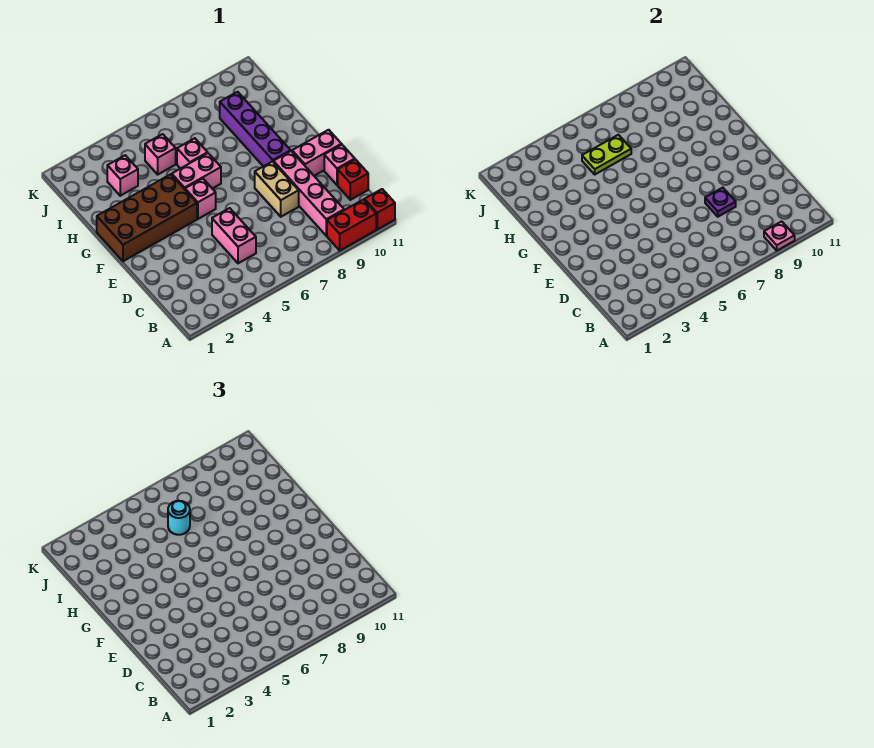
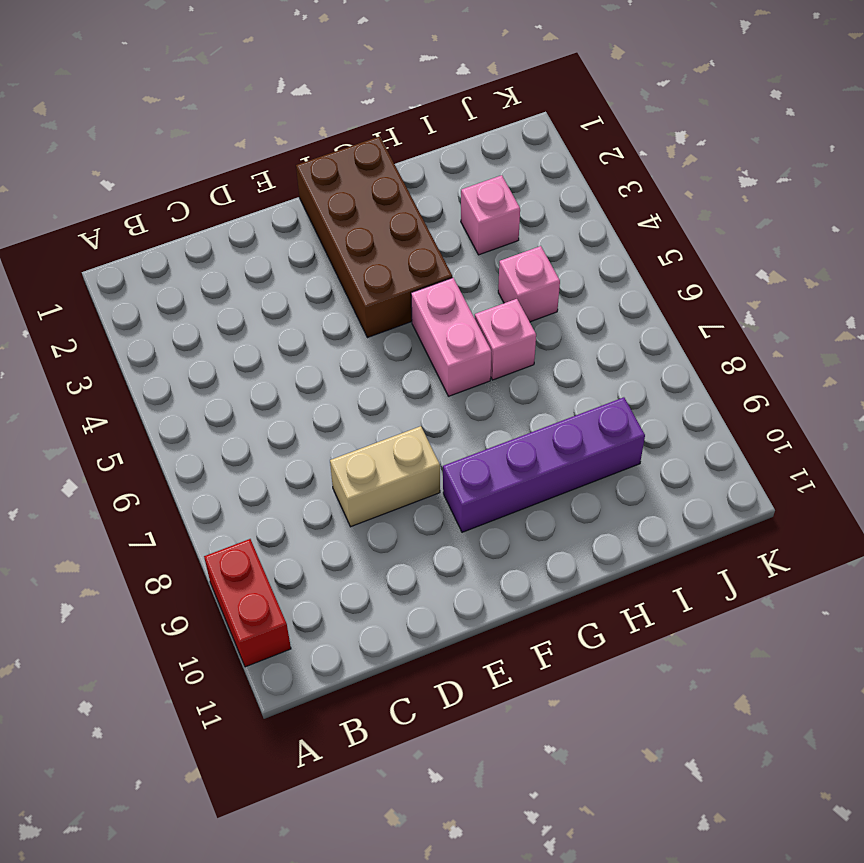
none -> red brick A11 level 1
none -> pink brick B9:E9 level 1
none -> pink brick C5:D5 level 1

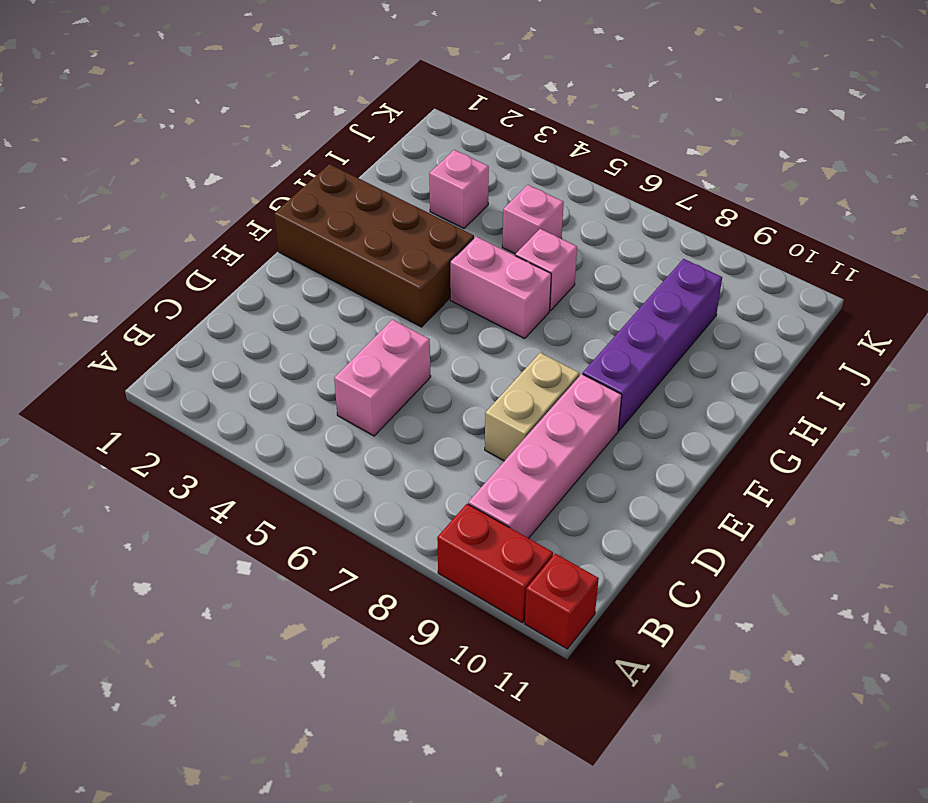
none -> red brick C11 level 1
none -> pink brick D11 level 1
none -> pink brick E10:E11 level 1

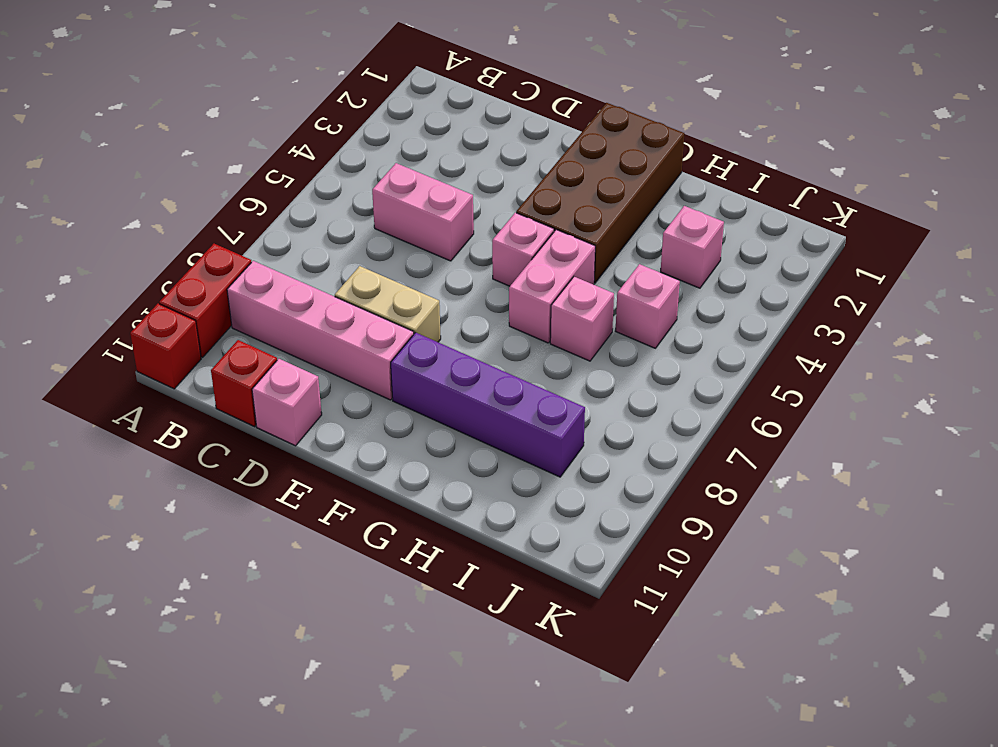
none -> pink brick E10:E11 level 1
none -> pink plate A9 level 2
none -> purple plate D8 level 2

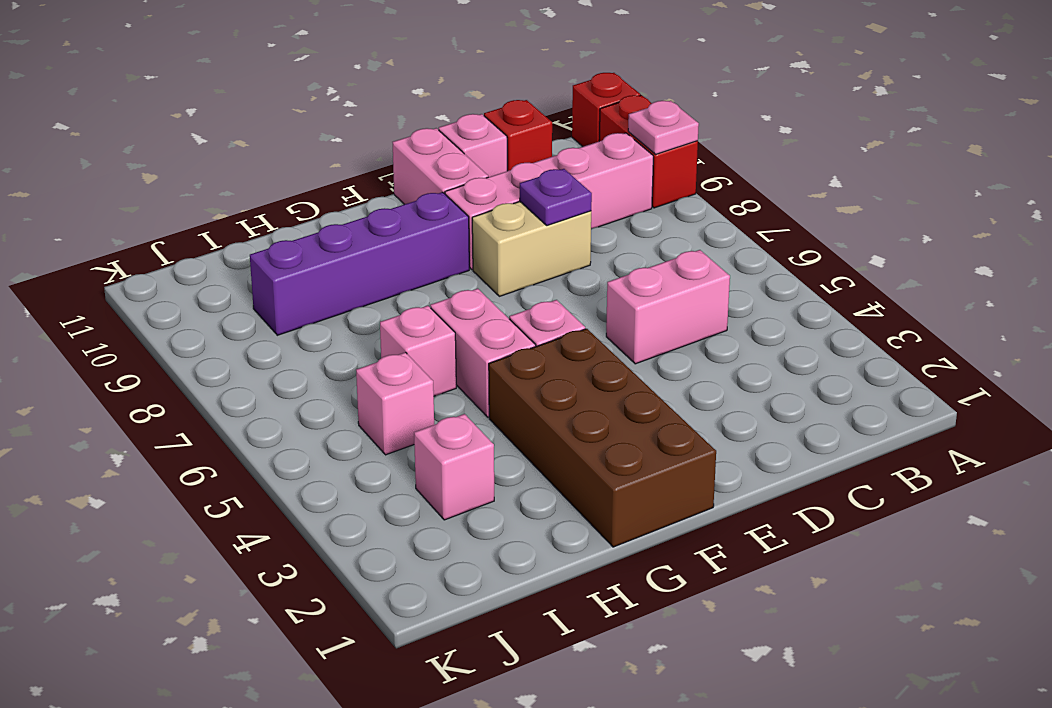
none -> lime plate I5:I6 level 2
none -> cyan round brick I6 level 3

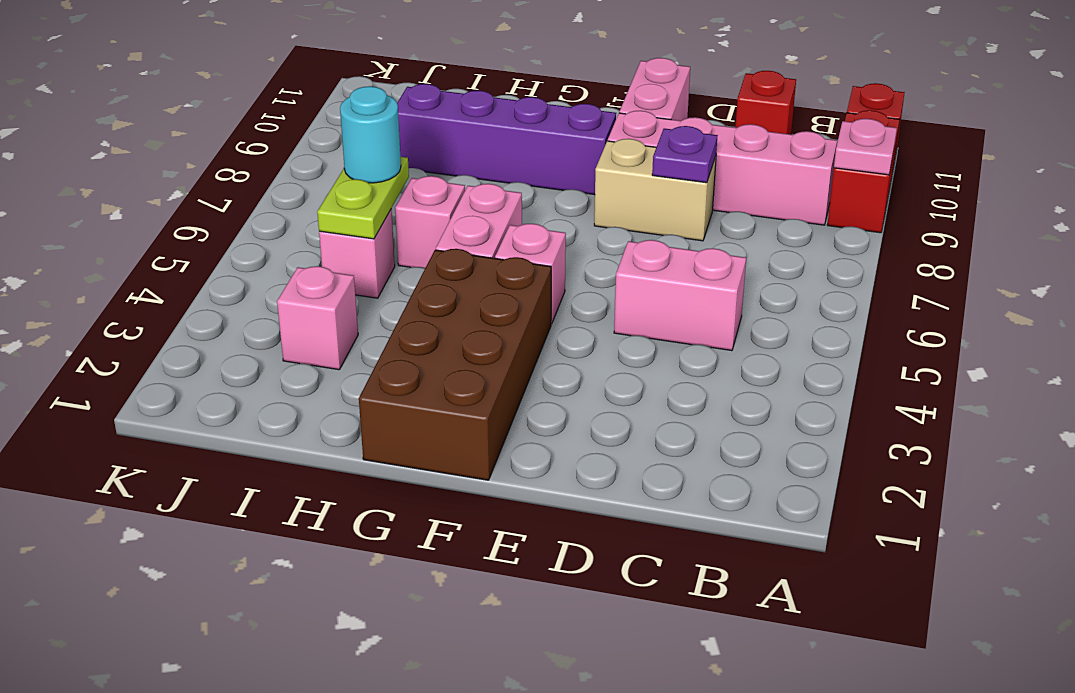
none -> pink brick D11 level 1

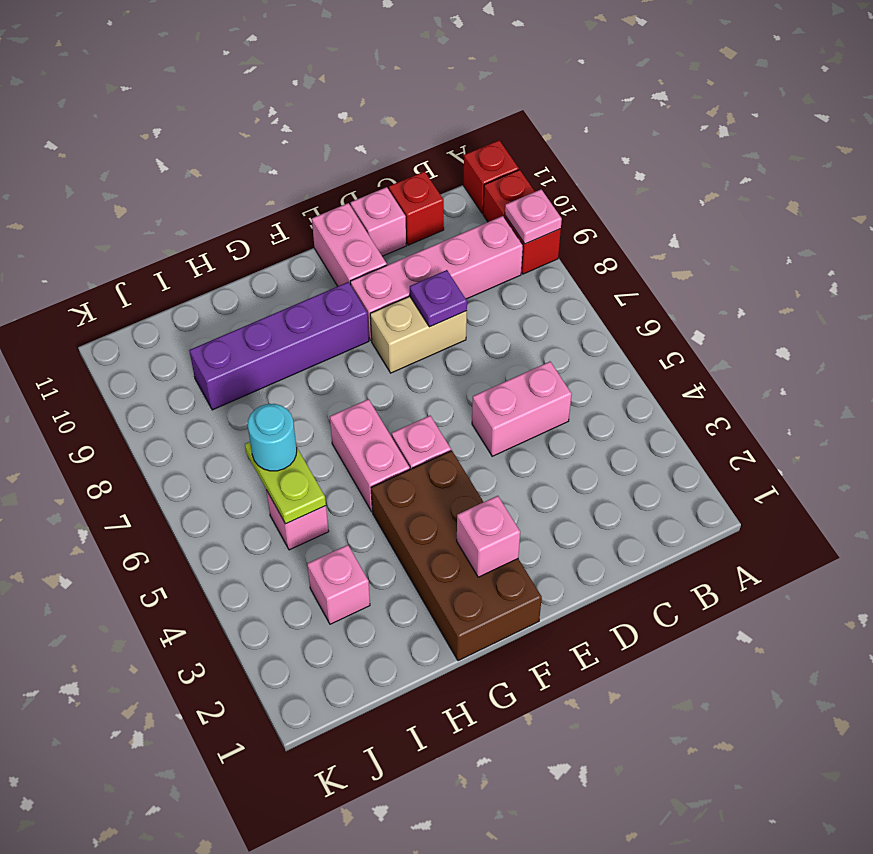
pink brick F2 level 2 -> pink brick H6 level 1

